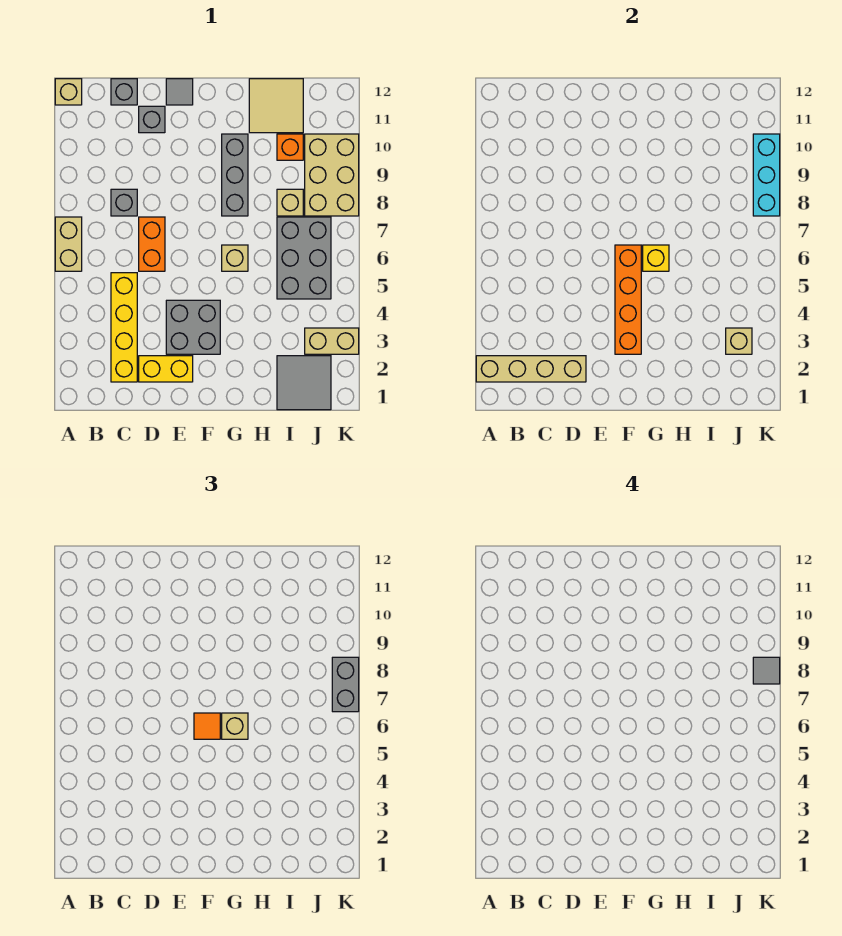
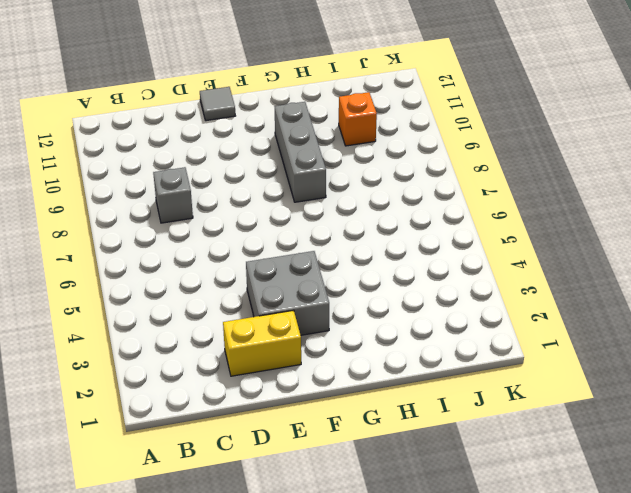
none -> tan brick A6:A7 level 1
none -> tan brick A12 level 1
none -> yellow brick C2:C5 level 1

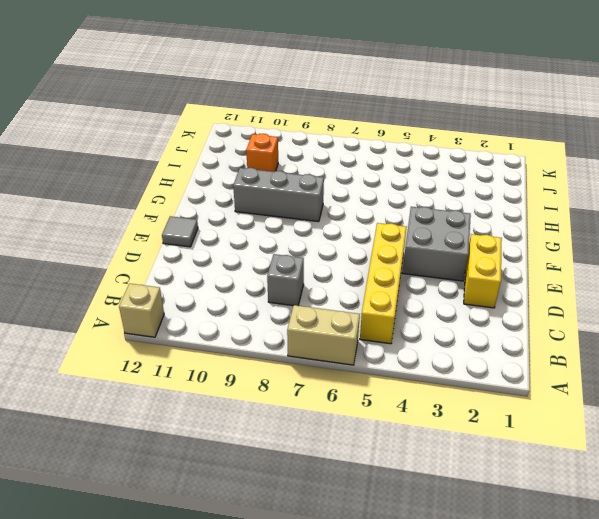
yellow brick B5:E5 level 1 -> yellow brick C2:C5 level 1
none -> grey brick C12 level 1
none -> orange brick D6:D7 level 1
none -> grey brick D11 level 1

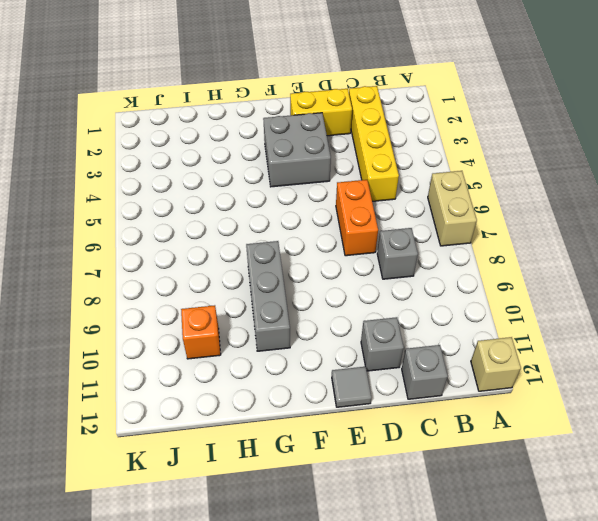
none -> tan brick G6 level 1
none -> tan tile H11:I12 level 1
none -> grey tile I1:J2 level 1

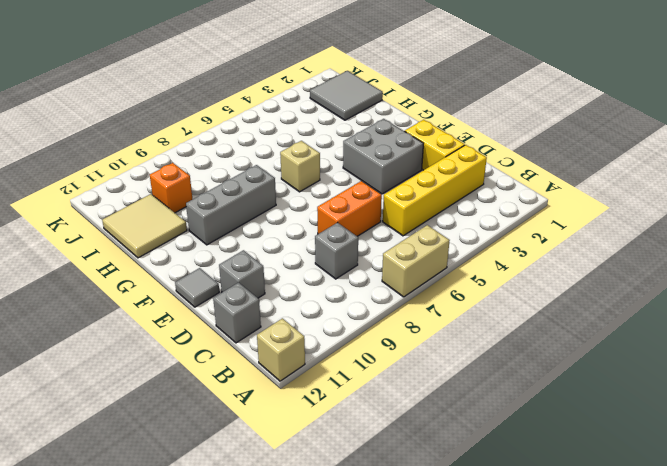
none -> grey brick I5:J7 level 1
none -> tan brick I8 level 1
none -> tan brick J3:K3 level 1

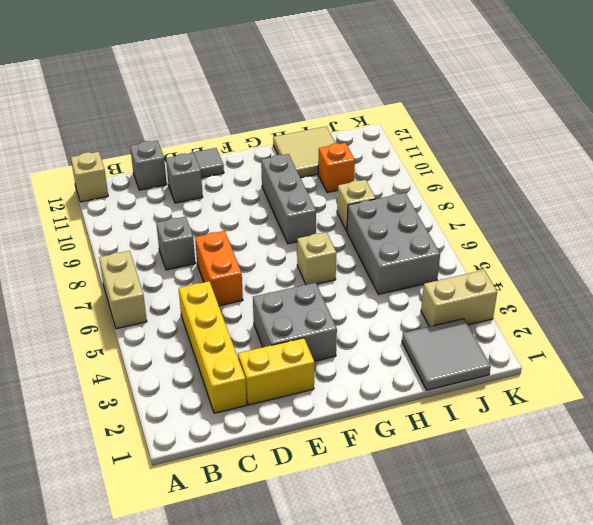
none -> tan brick J8:K10 level 1
none -> tan brick A2:D2 level 2
none -> orange brick F3:F6 level 2

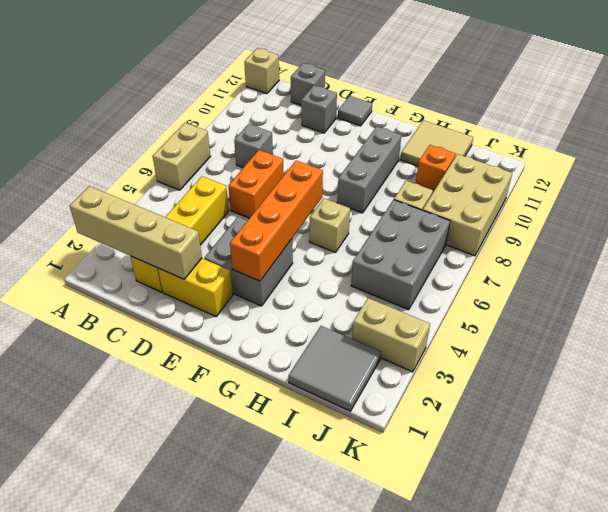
none -> yellow brick G6 level 2
none -> tan brick J3 level 2
none -> cyan brick K8:K10 level 2

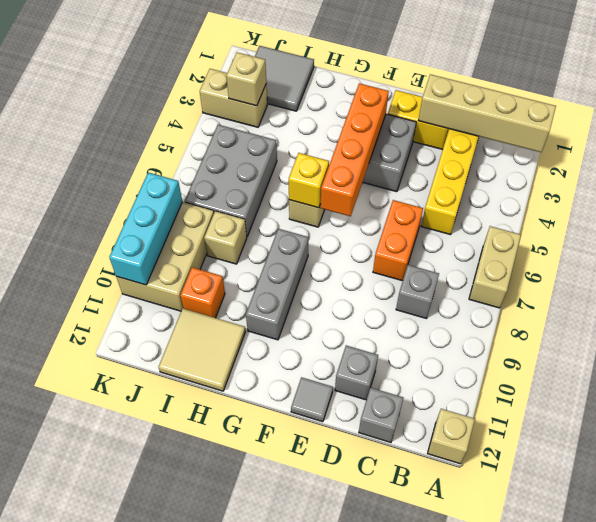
none -> orange tile F6 level 3
none -> tan brick G6 level 3
none -> grey brick K7:K8 level 3

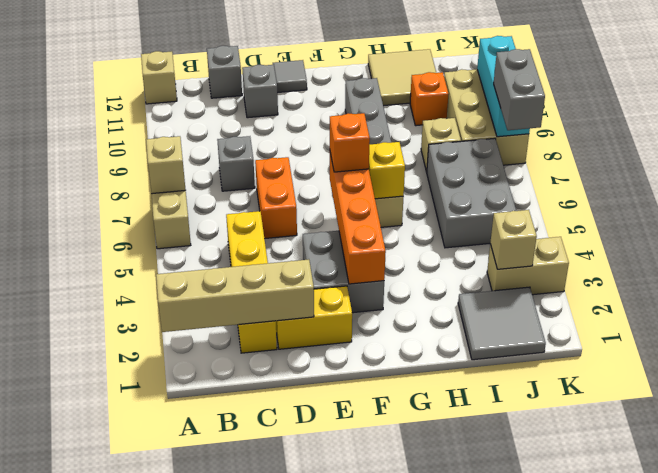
tan brick A7 level 2 -> tan brick G6 level 3
orange brick F6 level 3 -> orange tile F6 level 3
none -> grey tile K8 level 4

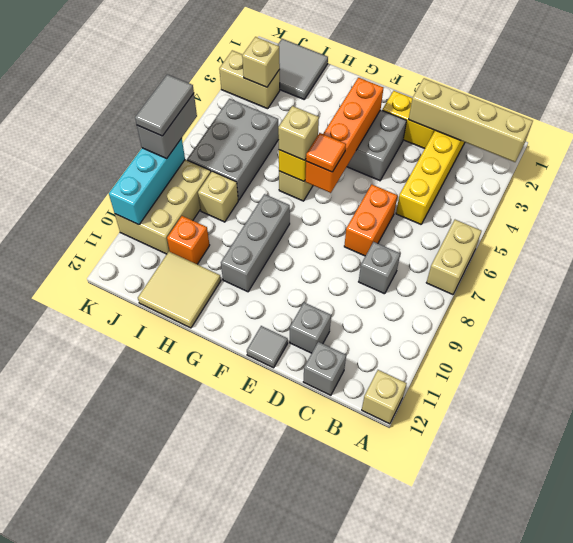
grey tile K7:K8 level 4 -> grey tile K8 level 4

